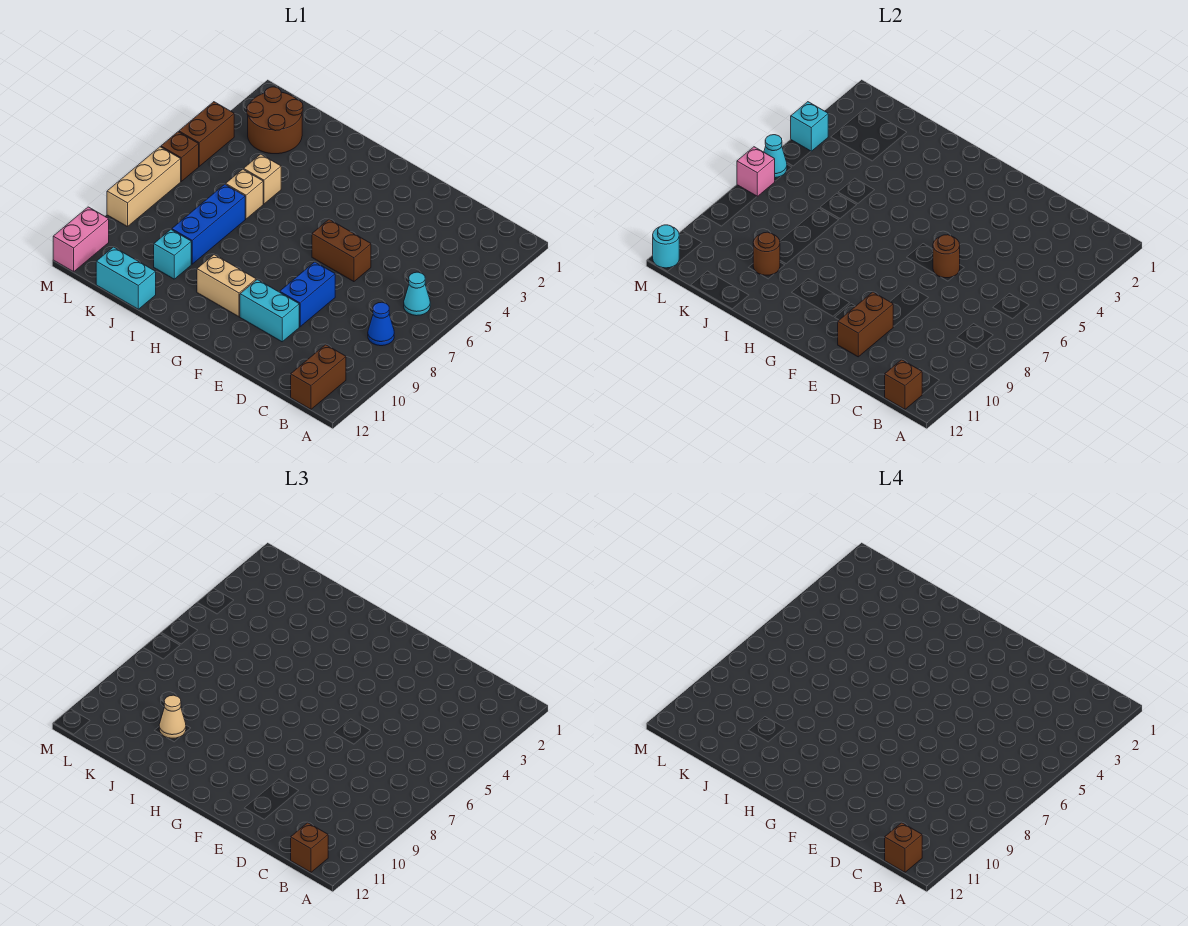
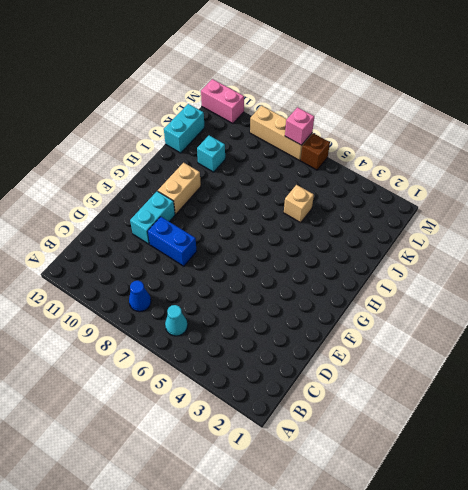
none -> brown brick B11:B12 level 1
none -> brown brick E6:F6 level 1
none -> tan brick J6 level 1

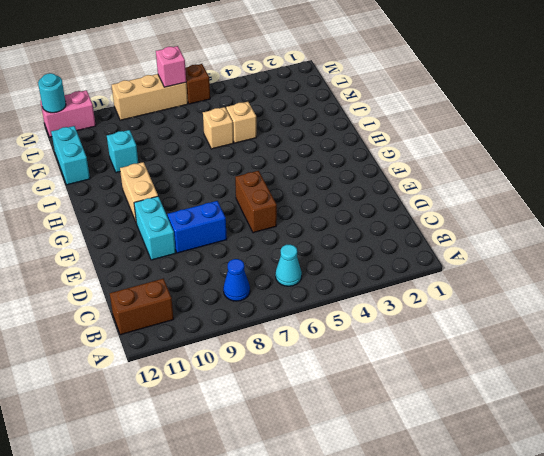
none -> blue brick J7:J9 level 1
none -> brown round brick K2:L3 level 1
none -> brown brick M4:M5 level 1

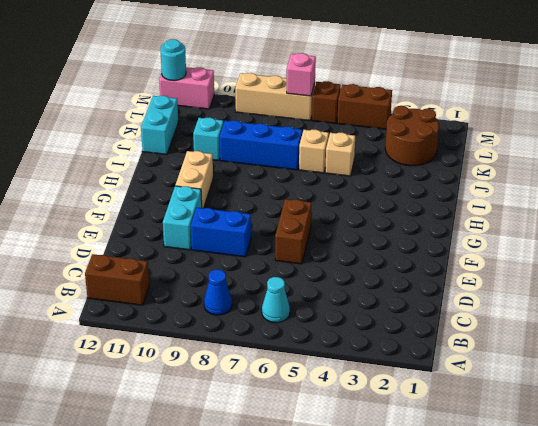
none -> brown brick B12 level 2
none -> brown round brick E6 level 2
none -> brown brick E10:E11 level 2

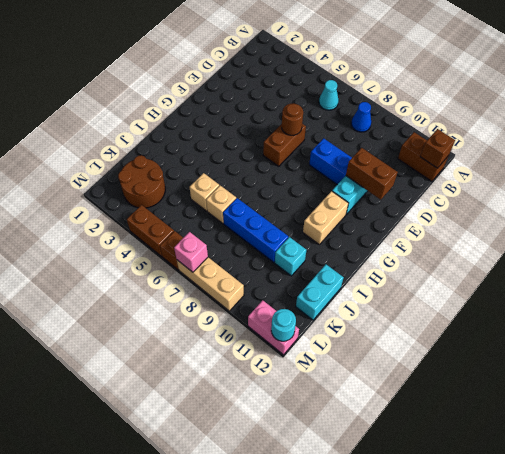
none -> brown round brick J10 level 2
none -> cyan brick M4 level 2
none -> cyan cone M6 level 2

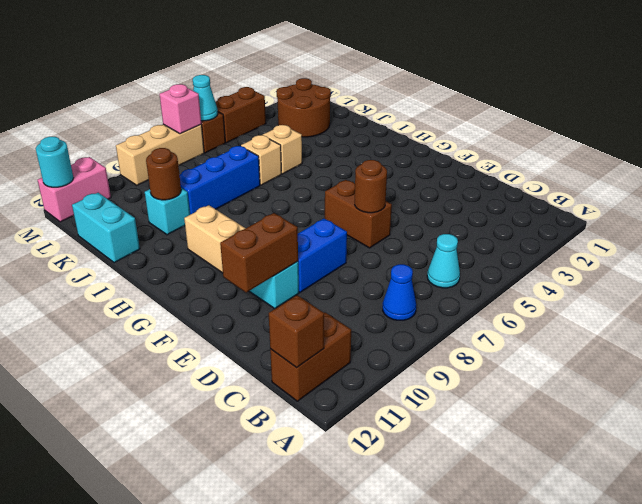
none -> cyan brick M4 level 2
none -> brown brick B12 level 3
none -> tan cone J10 level 3

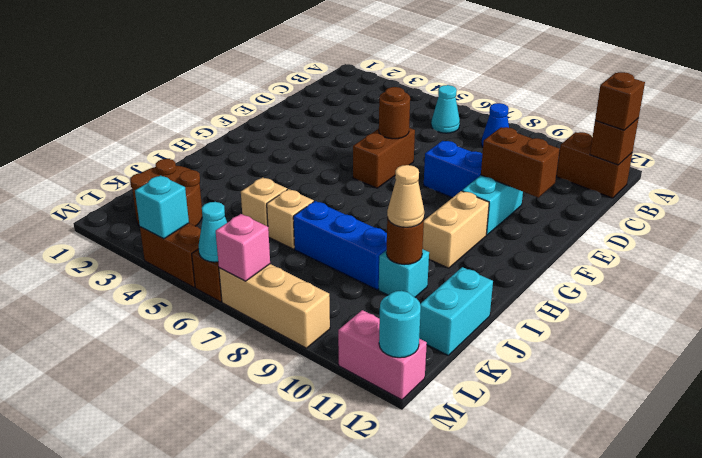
none -> brown brick B12 level 4

